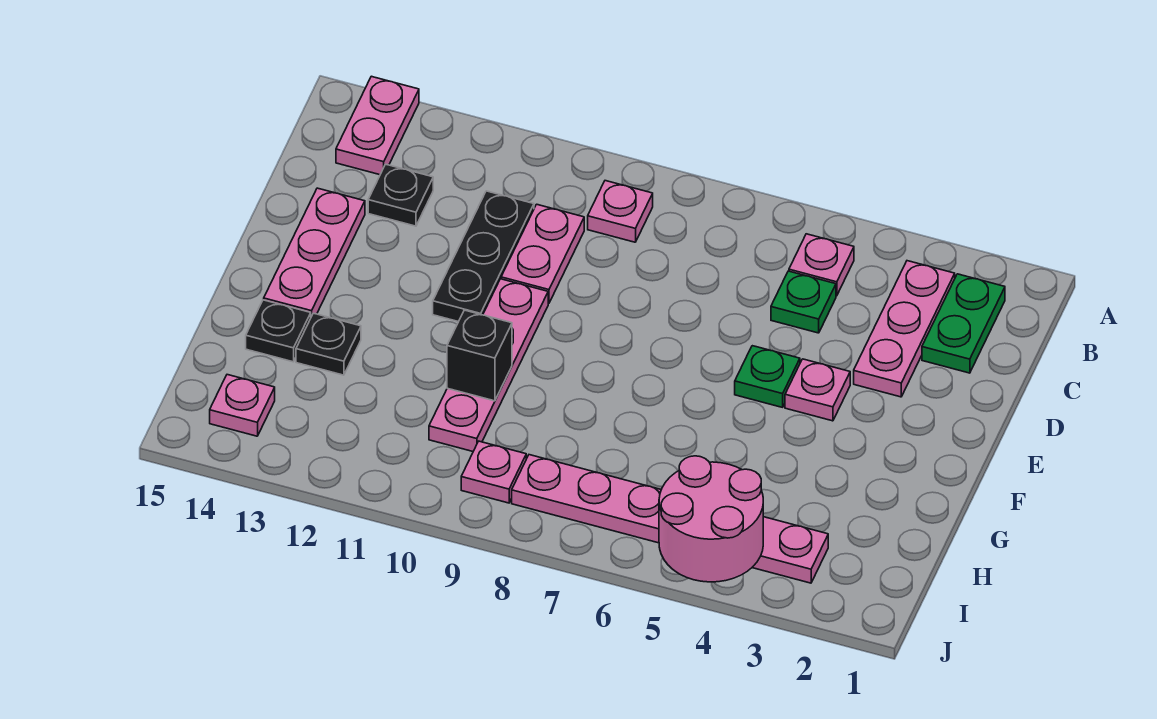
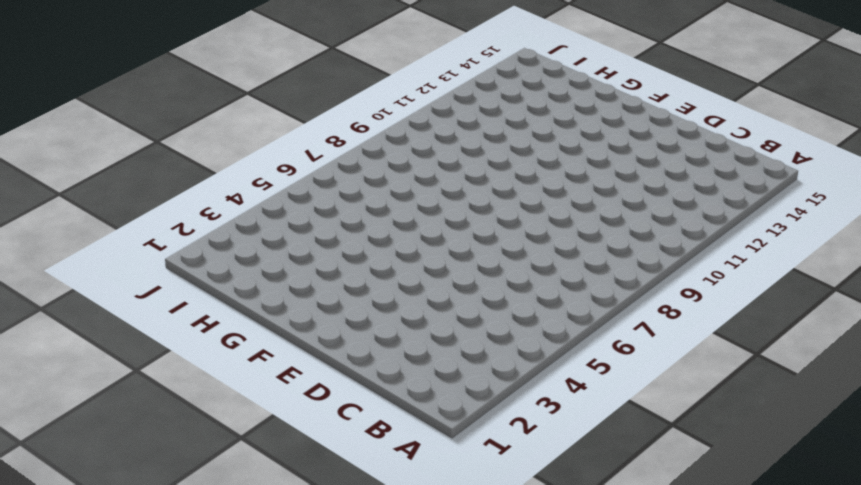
none -> pink plate A14:B14 level 1
none -> green plate B2:C2 level 1
none -> pink plate B3:D3 level 1

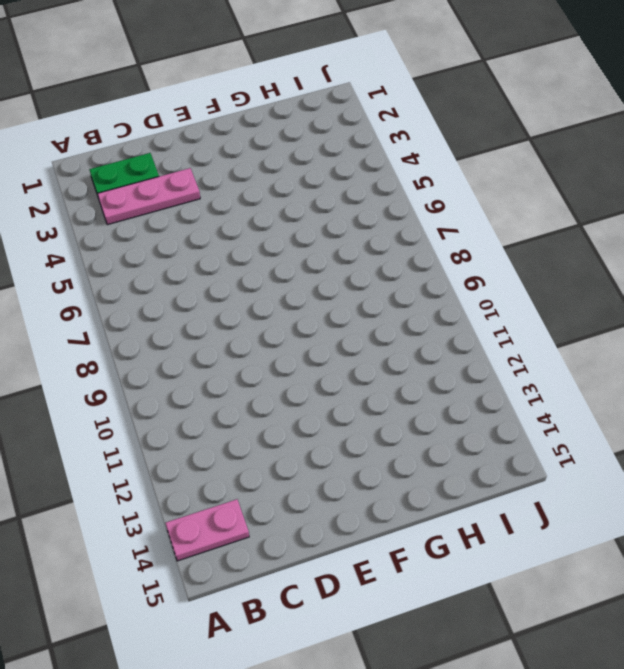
none -> pink plate B5 level 1
none -> pink plate B9 level 1
none -> green plate C5 level 1

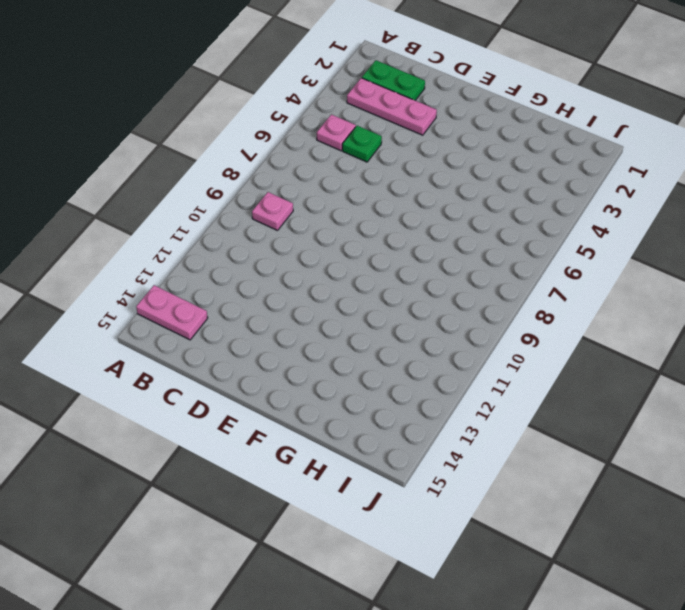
none -> pink plate C10:D10 level 1
none -> black plate C11:E11 level 1
none -> black plate C13 level 1

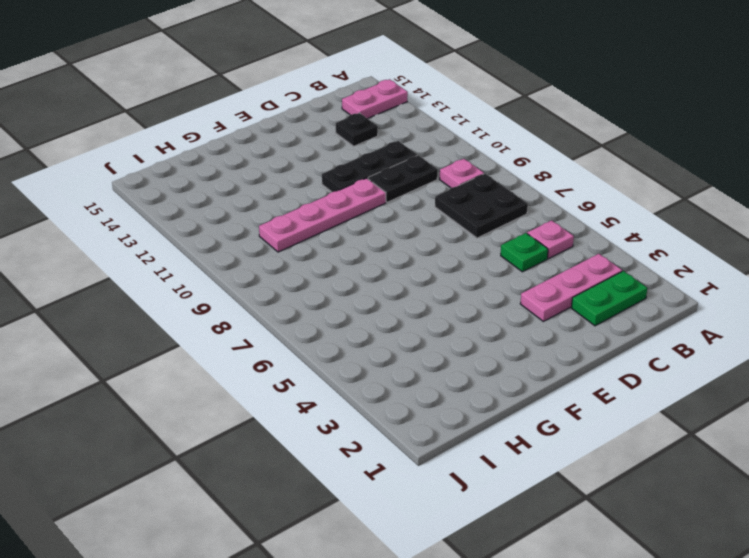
black plate B7:C8 level 1 -> none
black plate C10:D10 level 1 -> pink plate C10:D10 level 1
none -> pink plate D14:F14 level 1
none -> pink plate E4 level 1
none -> green plate E5 level 1

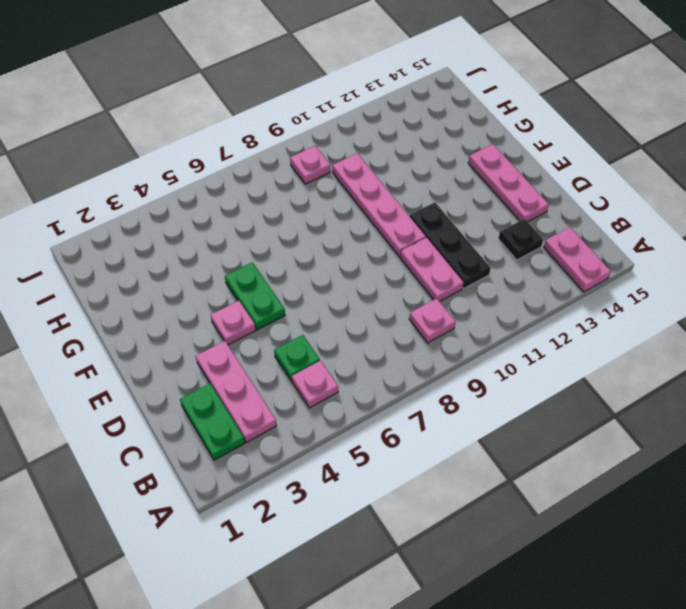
green plate E5:F5 level 1 -> green plate E5 level 1
none -> black plate G13 level 1
none -> black plate G14 level 1
none -> pink plate I3:I8 level 1

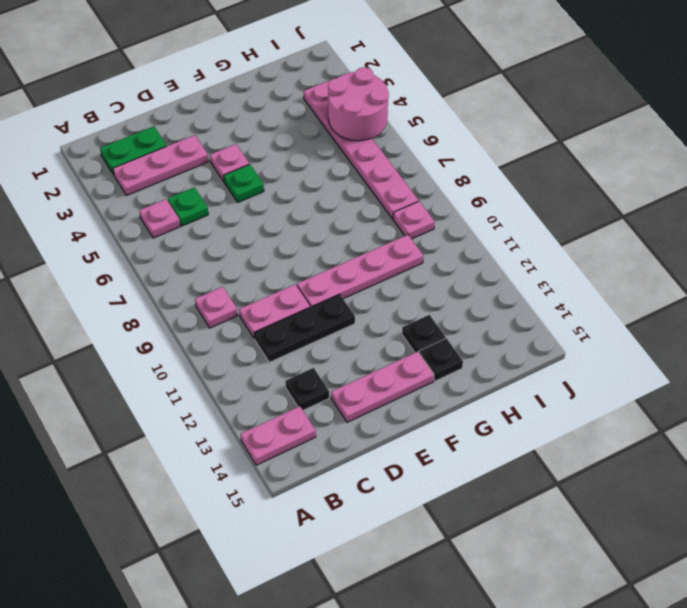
none -> pink plate I14 level 1
none -> black brick G10 level 2

